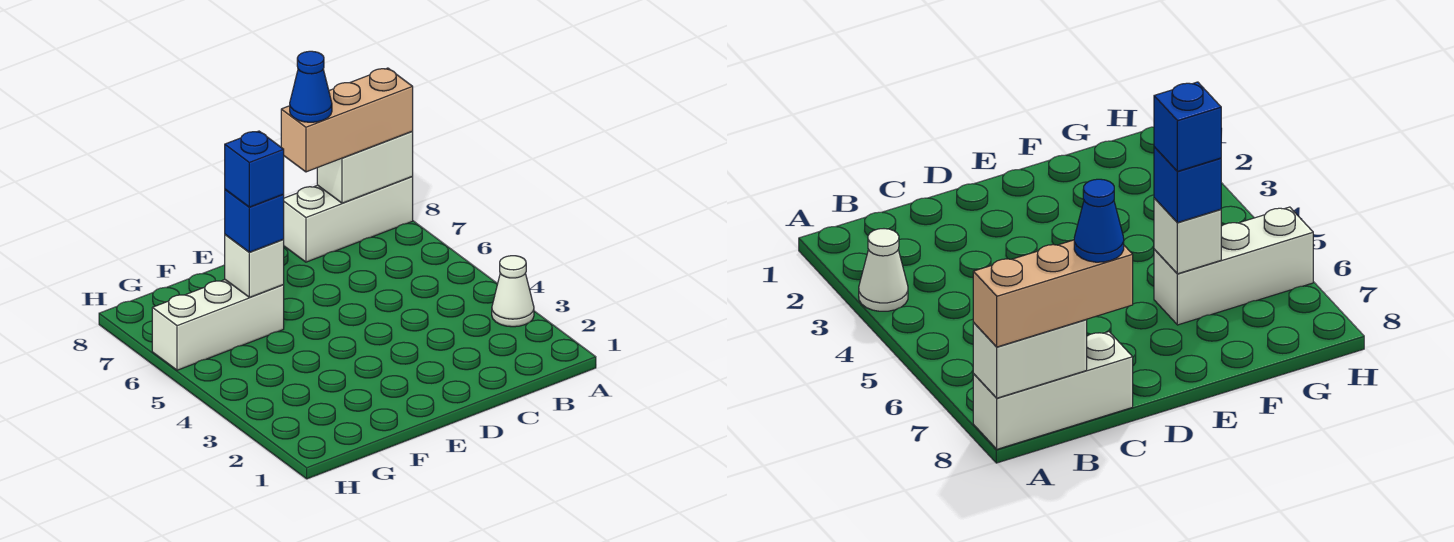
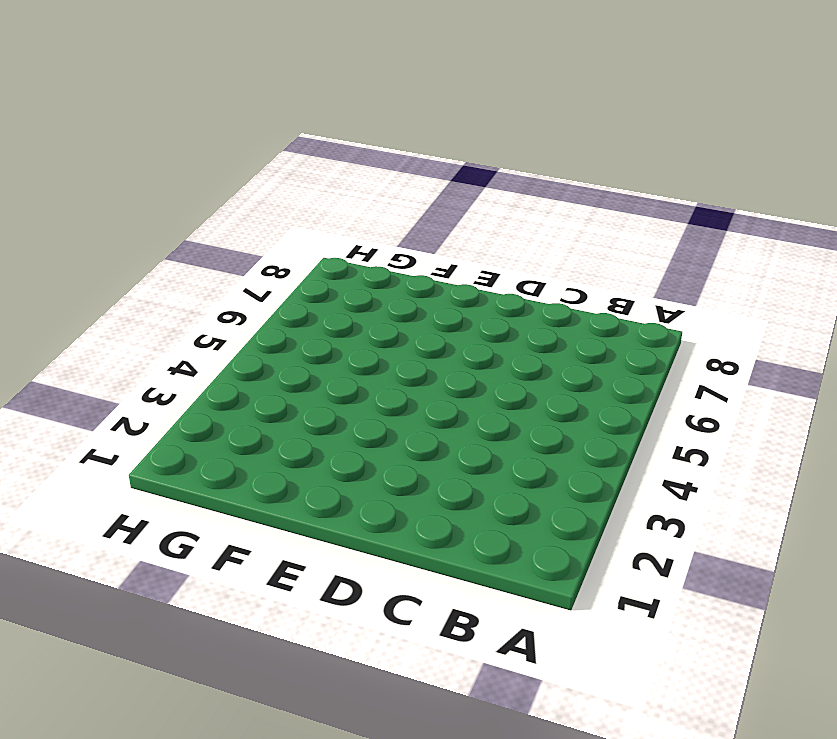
none -> white cone A3 level 1
none -> white brick A8:C8 level 1

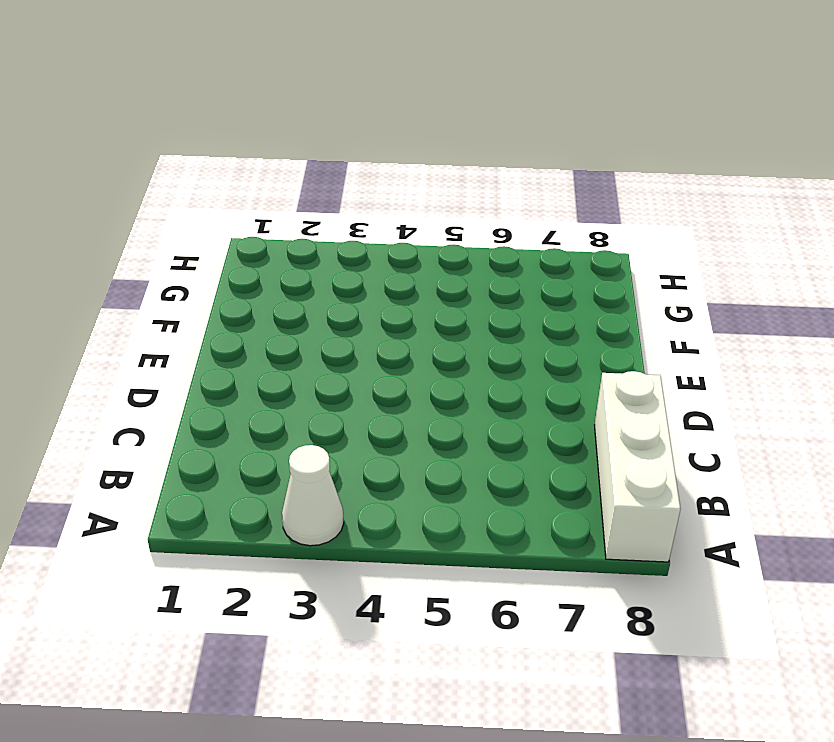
none -> white brick F6:H6 level 1
none -> white brick A8:B8 level 2

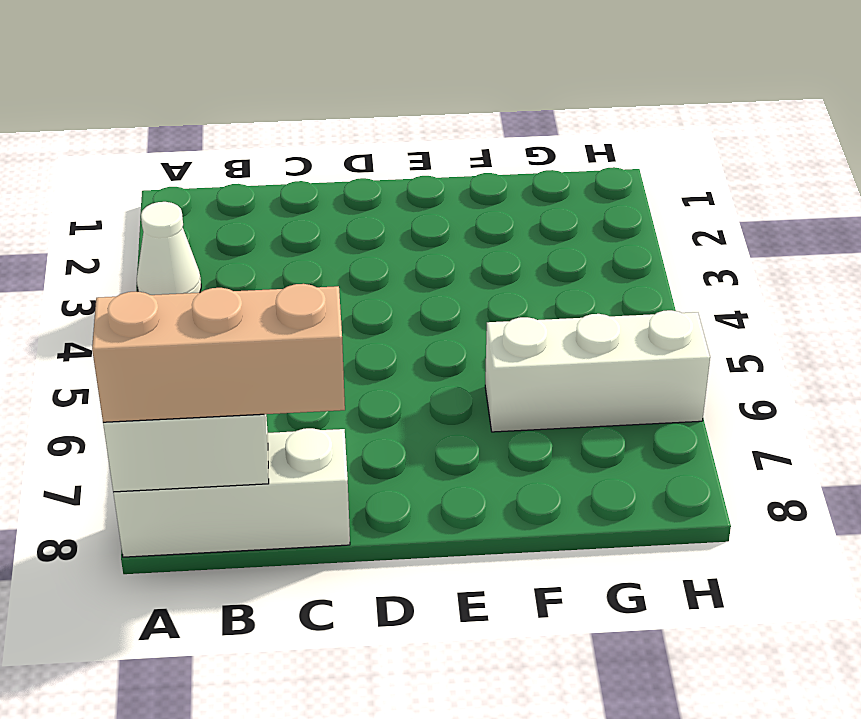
none -> white brick F6 level 2
none -> blue brick F6 level 3

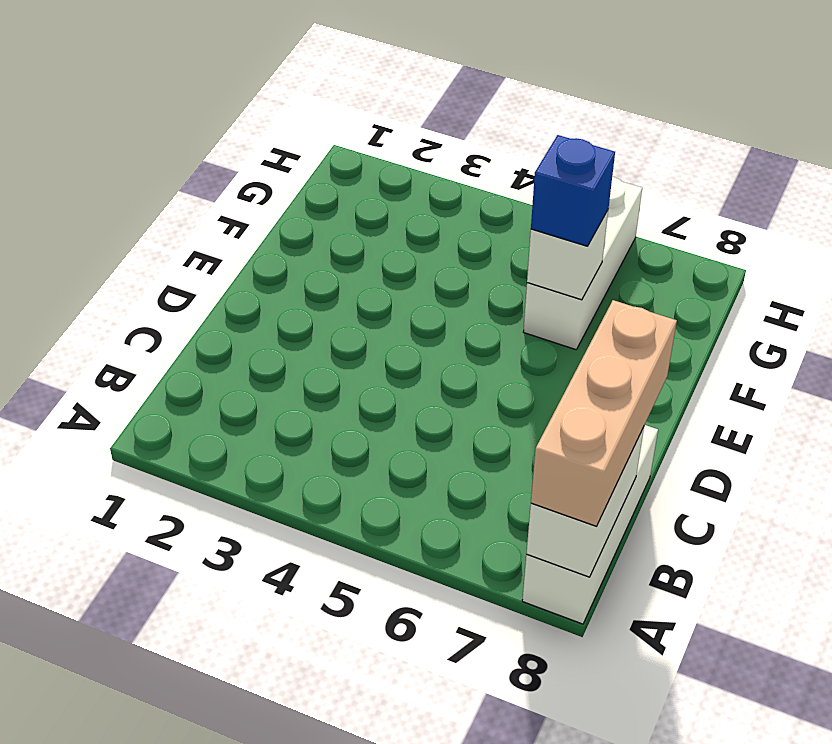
none -> white cone A3 level 1
none -> blue cone C8 level 4

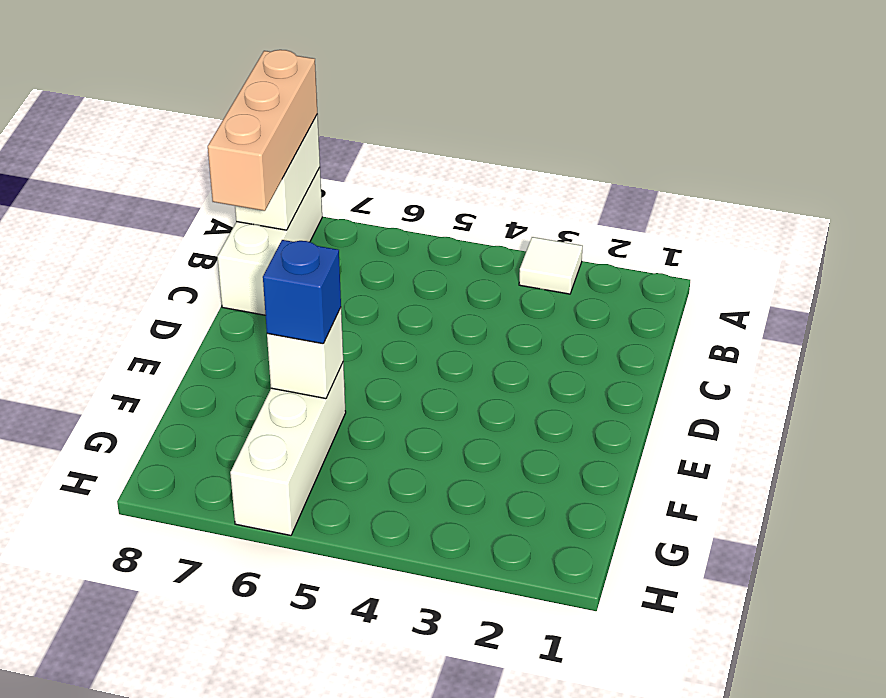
white tile A3 level 1 -> white cone A3 level 1
none -> blue cone C8 level 4
none -> blue brick F6 level 4

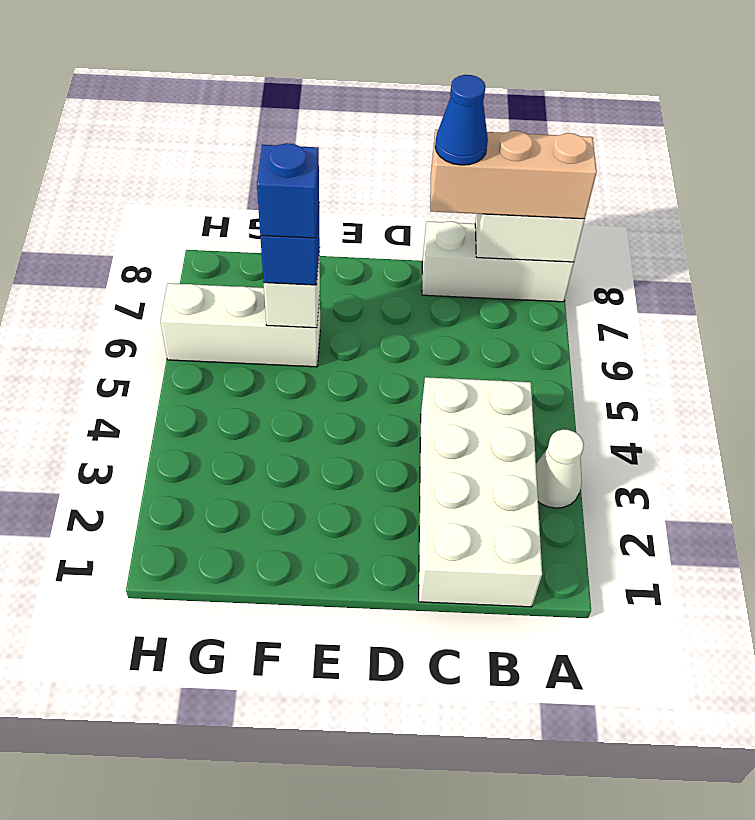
white brick B1:C4 level 1 -> none

